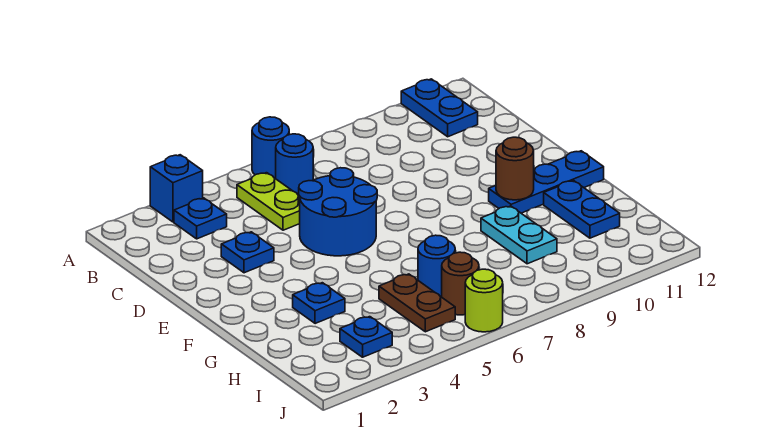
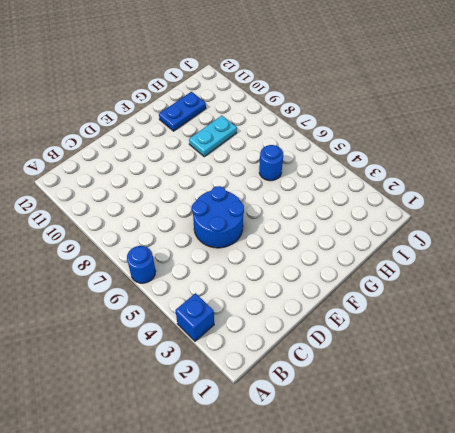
none -> blue plate A11:B11 level 1
none -> blue plate B3 level 1
none -> lime plate B5:C5 level 1

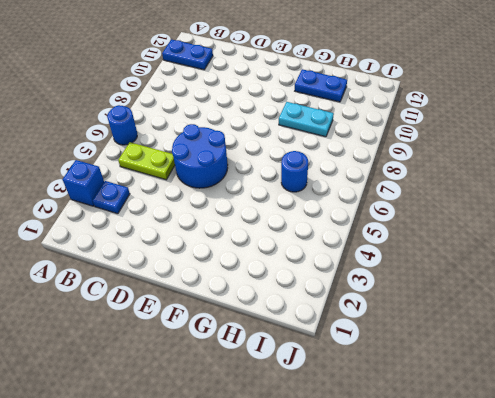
none -> blue round brick B6 level 1
none -> blue plate D3 level 1
none -> blue plate F10:F12 level 1

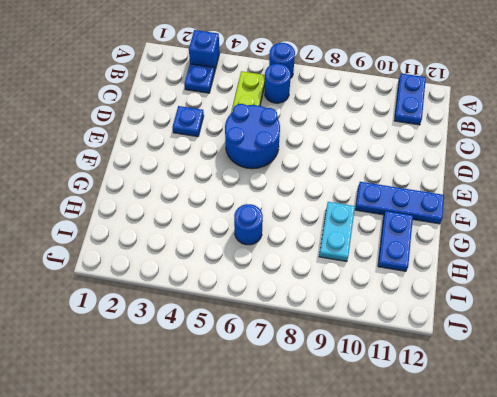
none -> blue plate G3 level 1
none -> brown plate H5:I5 level 1
none -> blue plate I3 level 1

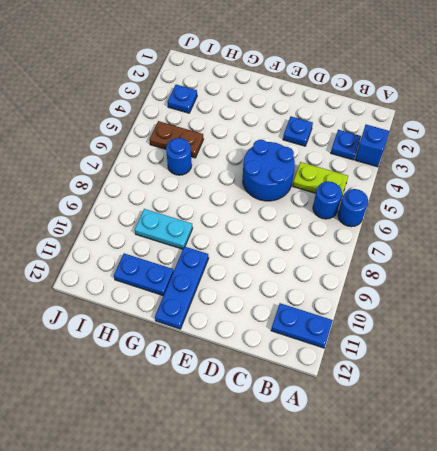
none -> blue plate G3 level 1
none -> brown round brick I6 level 1
none -> lime round brick J6 level 1

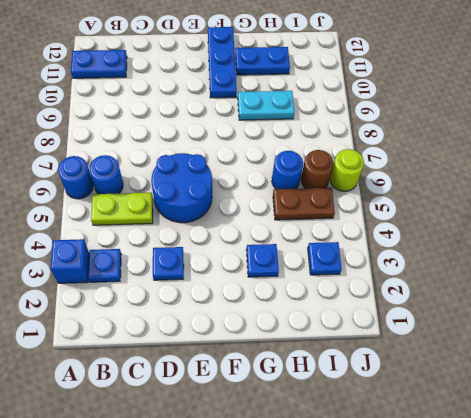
none -> brown round brick F10 level 2

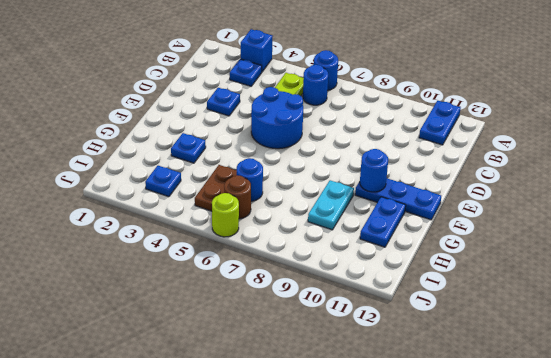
blue round brick F10 level 2 -> brown round brick F10 level 2

